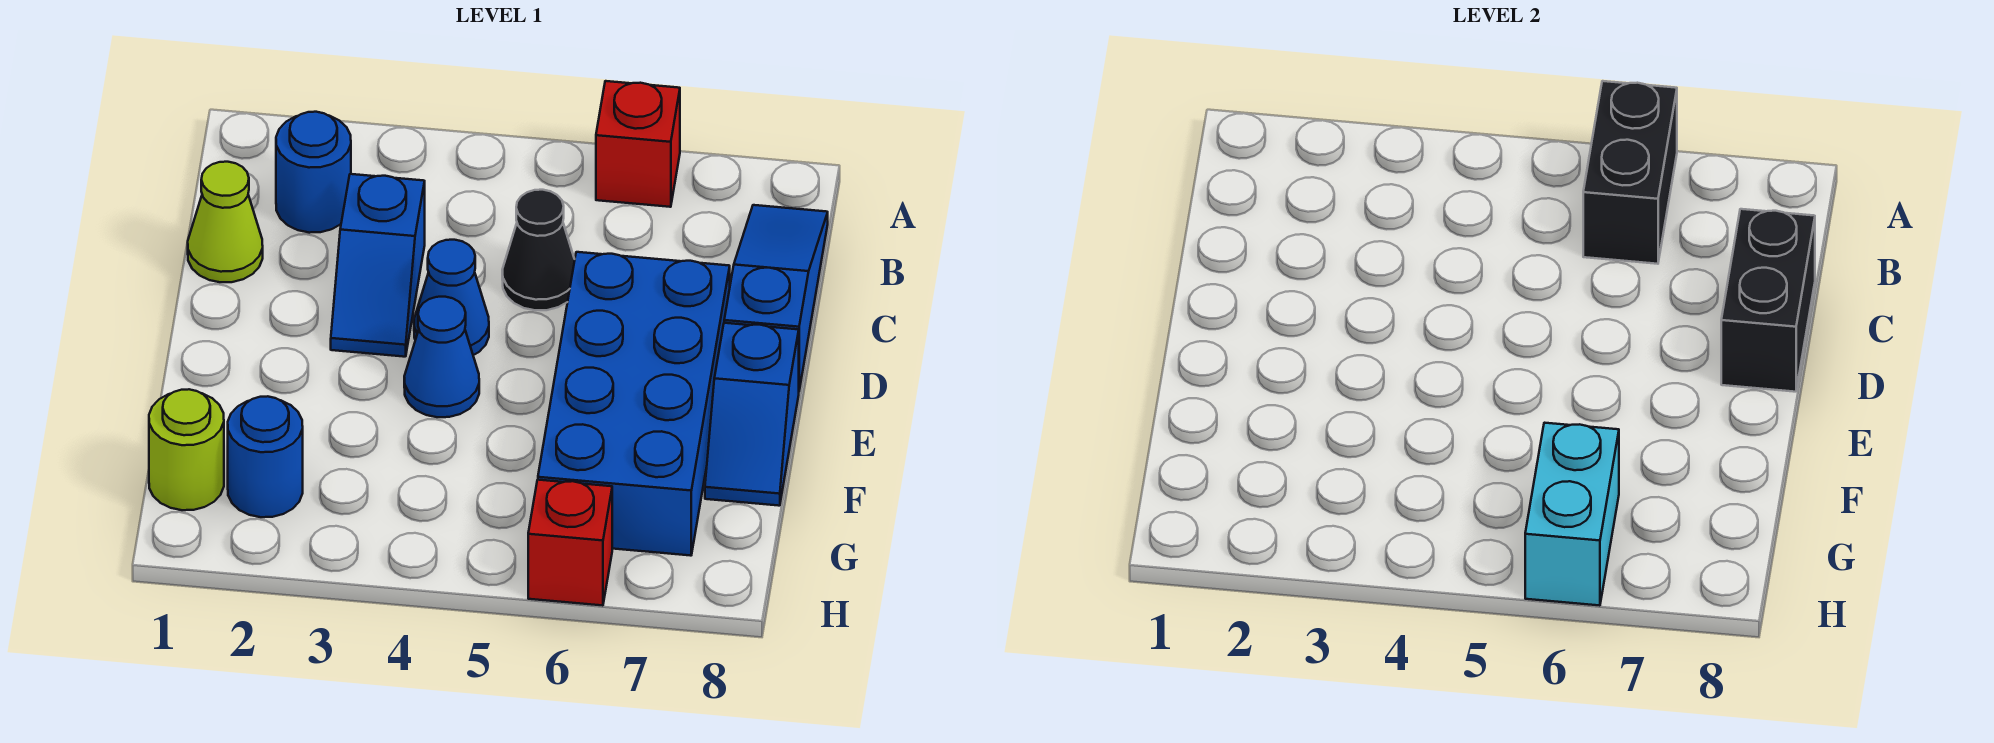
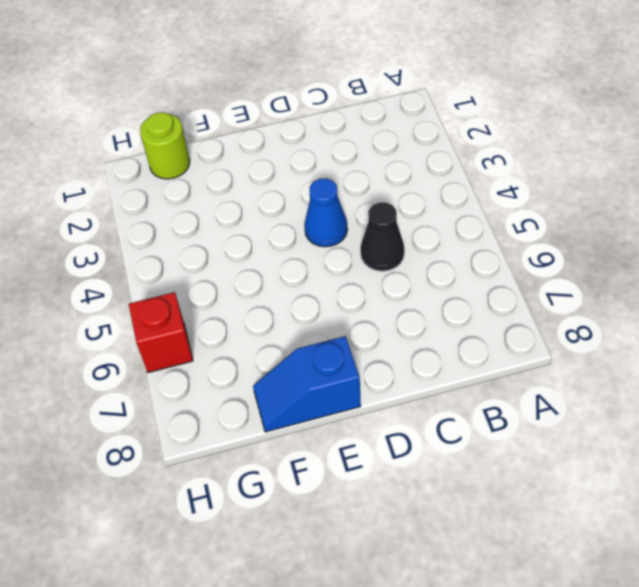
none -> red brick A6 level 1
none -> blue round brick B2 level 1
none -> blue slope B8:D8 level 1 top D

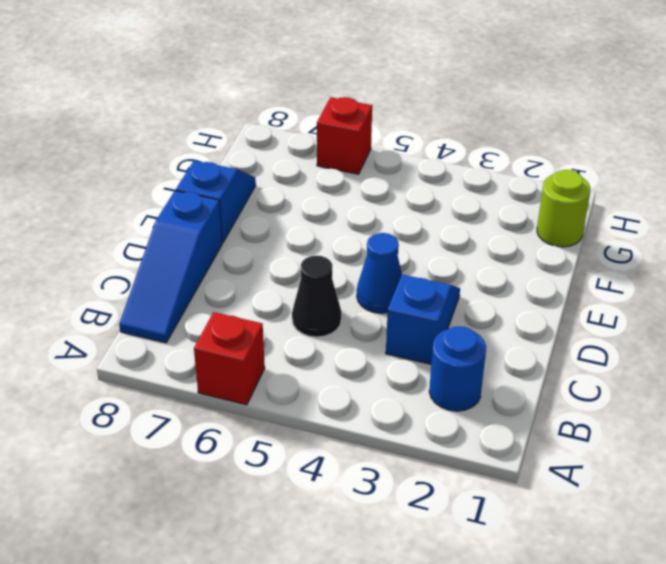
none -> lime cone C1 level 1
none -> blue brick D6:G7 level 1
none -> blue cone E4 level 1

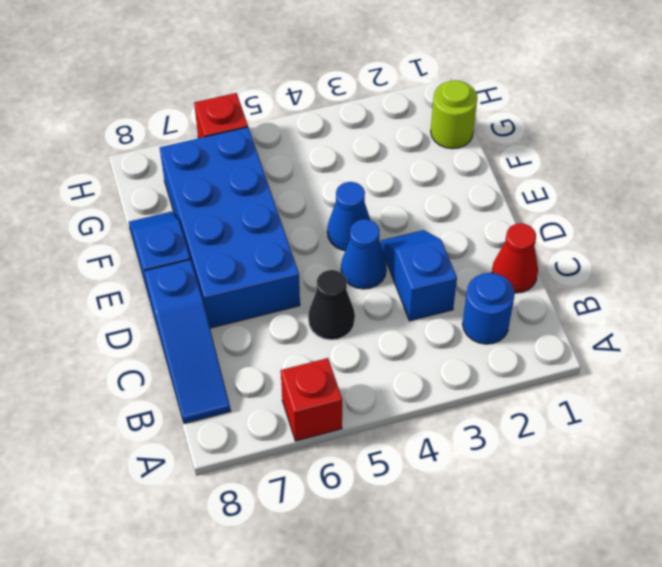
red cone C1 level 1 -> lime cone C1 level 1
none -> blue round brick G2 level 1
none -> black brick A6:B6 level 2
none -> black brick C8:D8 level 2

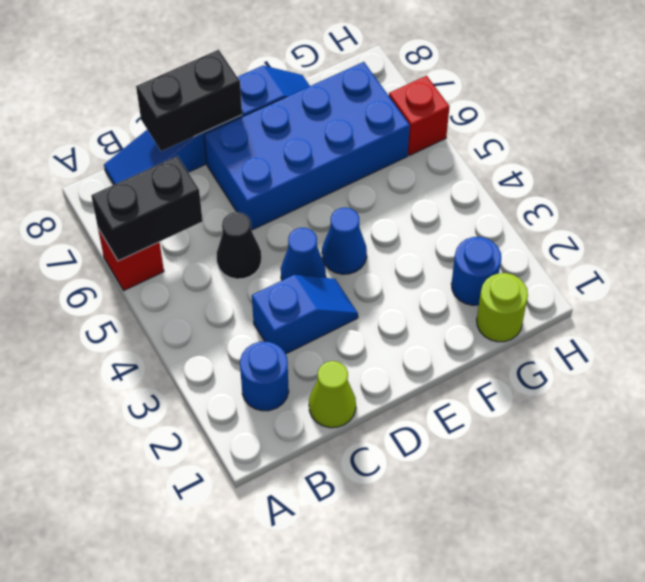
none -> cyan brick G6:H6 level 2

